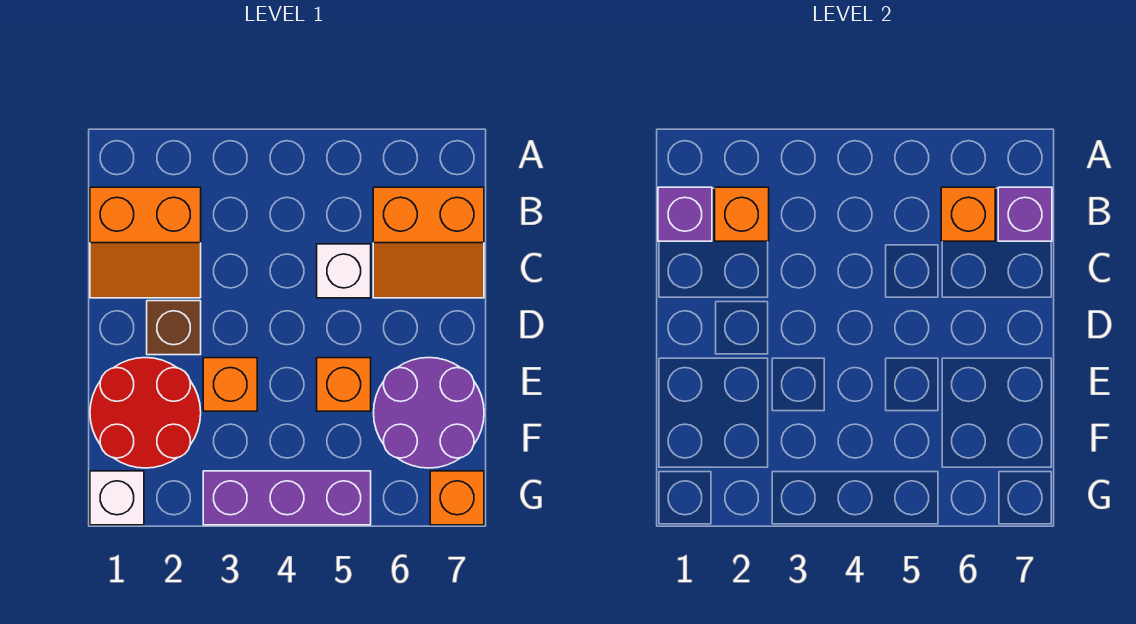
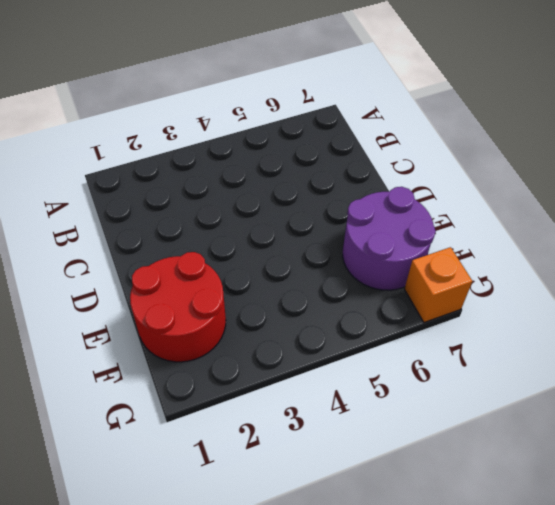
none -> orange slope B1:C2 level 1 top B
none -> orange slope B6:C7 level 1 top B
none -> white brick C5 level 1

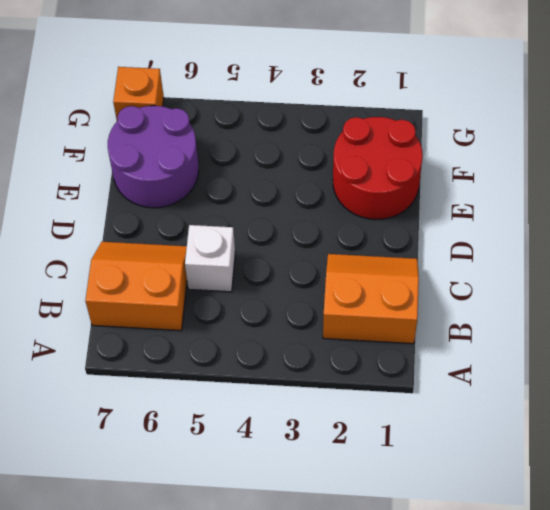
none -> brown brick D2 level 1
none -> orange brick E3 level 1
none -> orange brick E5 level 1

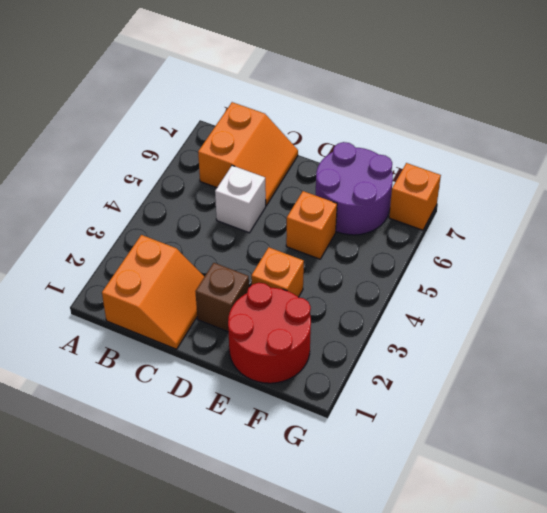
none -> white brick G1 level 1
none -> purple brick G3:G5 level 1
none -> purple brick B1 level 2

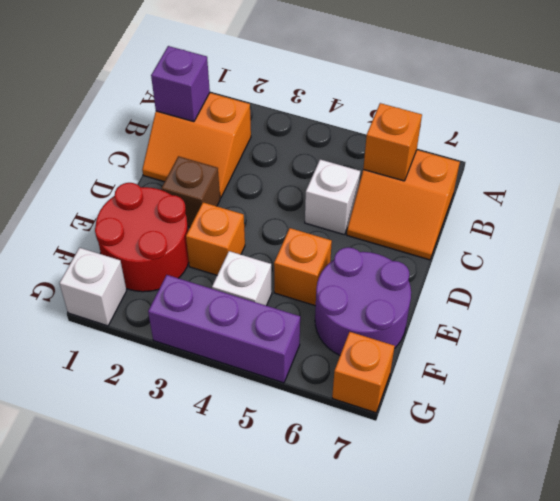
white brick F4 level 1 -> none
none -> orange brick B2 level 2
none -> purple brick B7 level 2

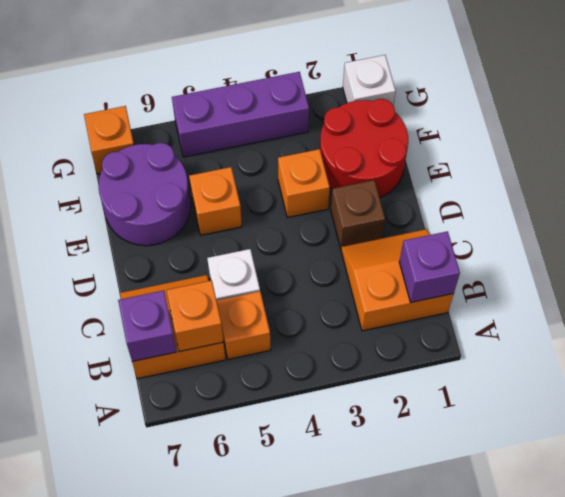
orange brick B5 level 1 -> orange brick B2 level 2

